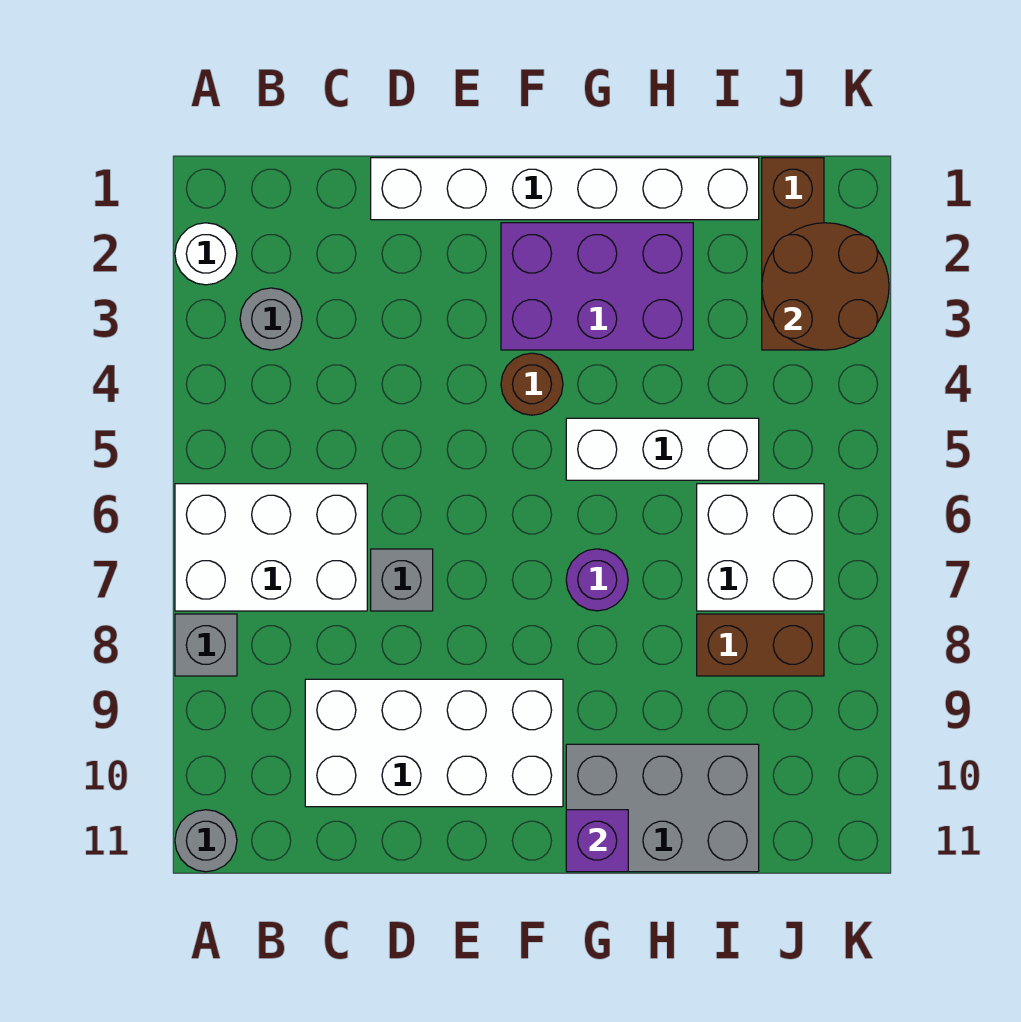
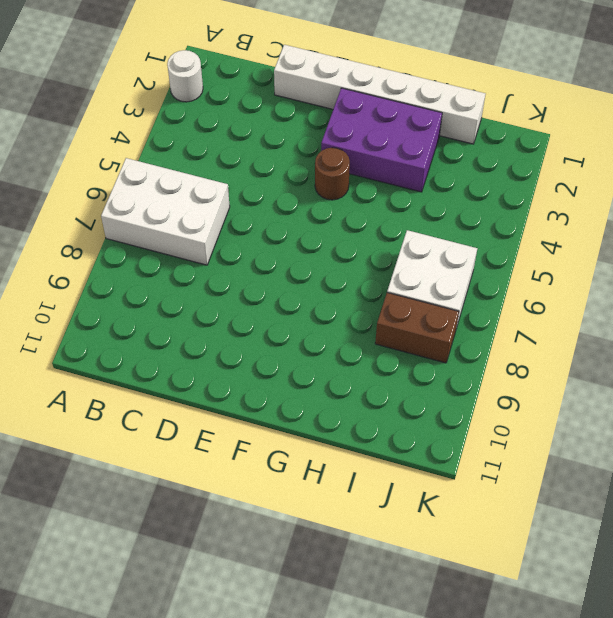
none -> grey brick A8 level 1
none -> grey round brick A11 level 1
none -> grey round brick B3 level 1

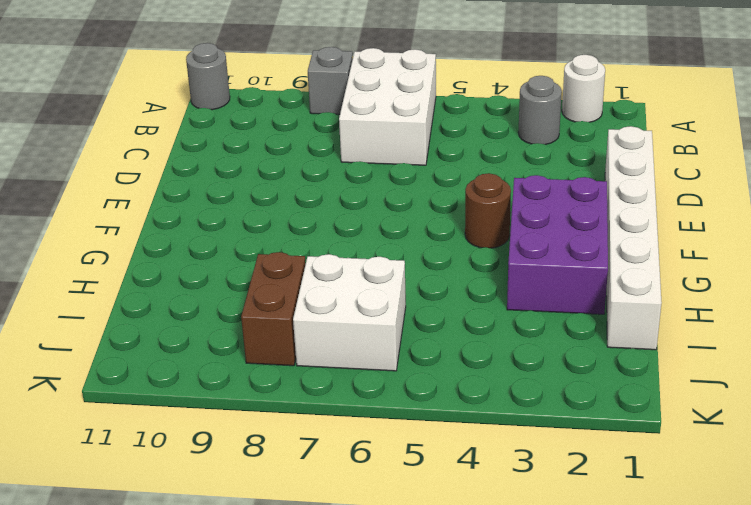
none -> white brick C9:F10 level 1
none -> grey brick D7 level 1
none -> white brick G5:I5 level 1

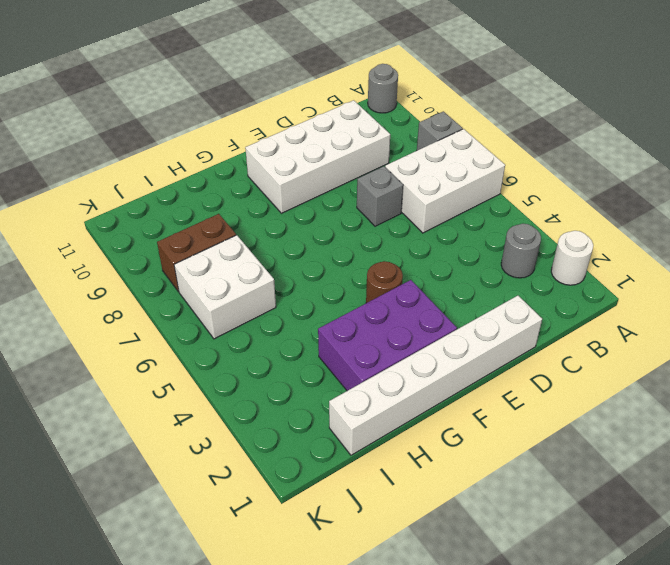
none -> white brick G5:I5 level 1
none -> purple round brick G7 level 1
none -> grey brick G10:I11 level 1

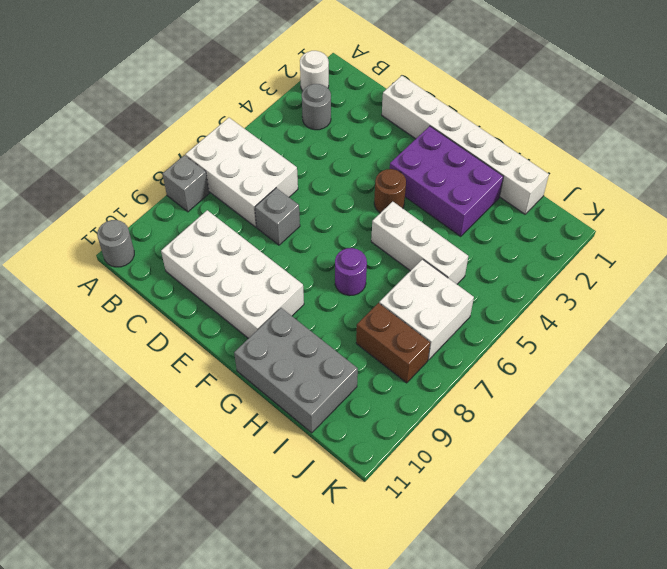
none -> brown brick J1:J3 level 1
none -> purple brick G11 level 2
none -> brown round brick J2:K3 level 2

